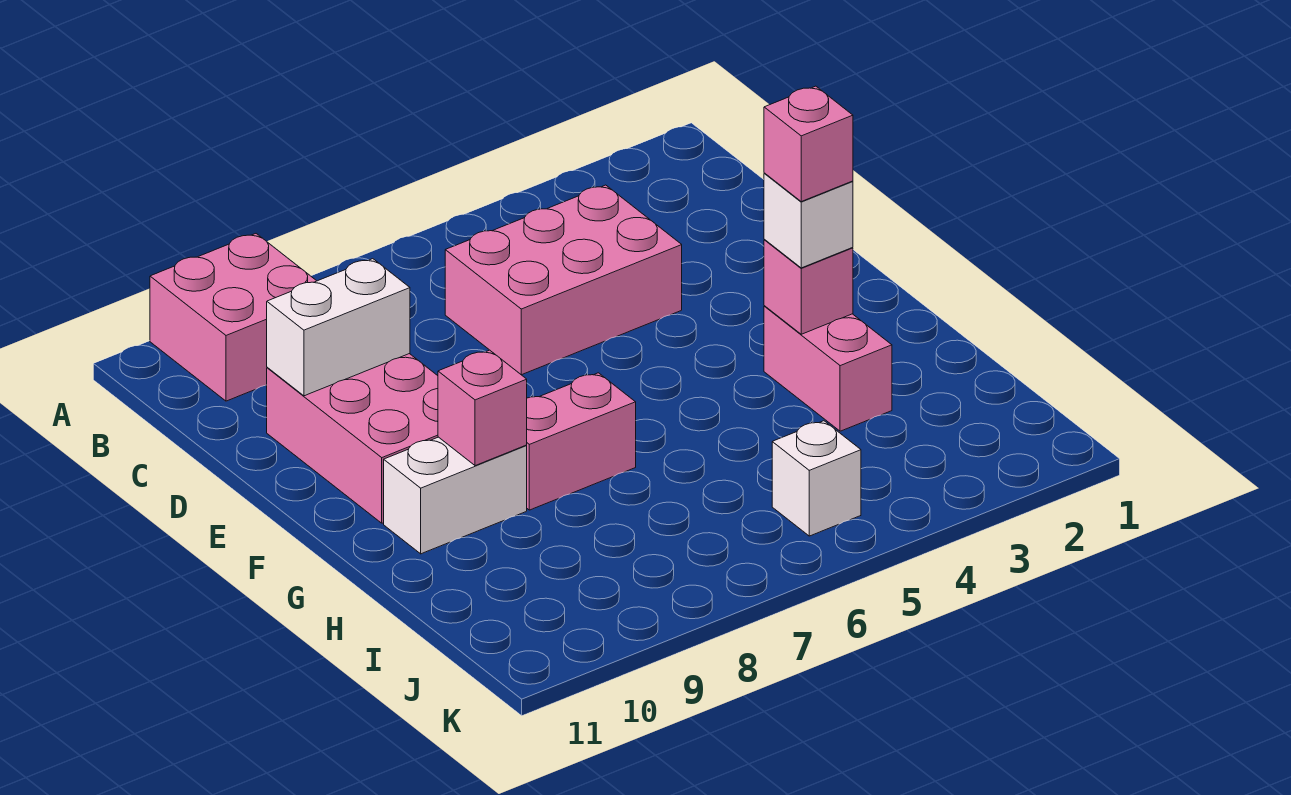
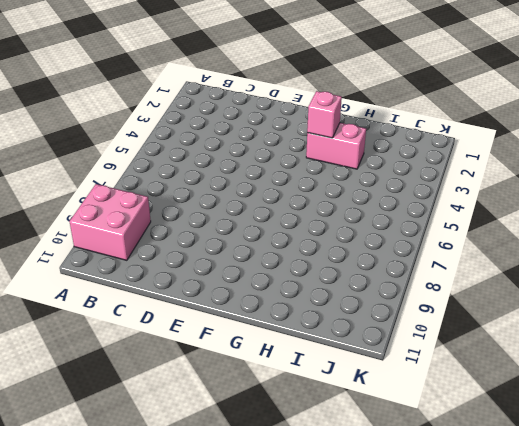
none -> pink brick C4:D6 level 1
none -> pink brick D9:F10 level 1
none -> pink brick G7:G8 level 1

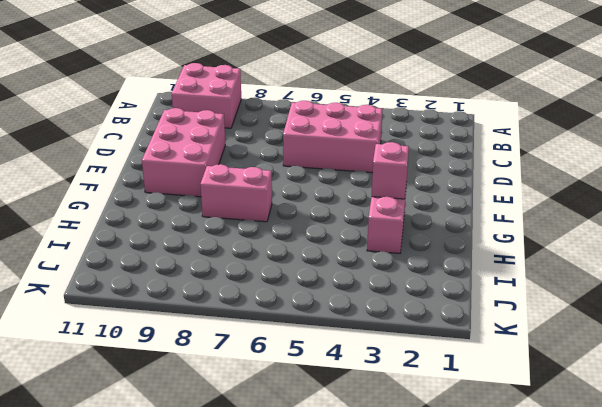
none -> white brick G9:G10 level 1
none -> white brick J5 level 1
none -> white brick D9:D10 level 2

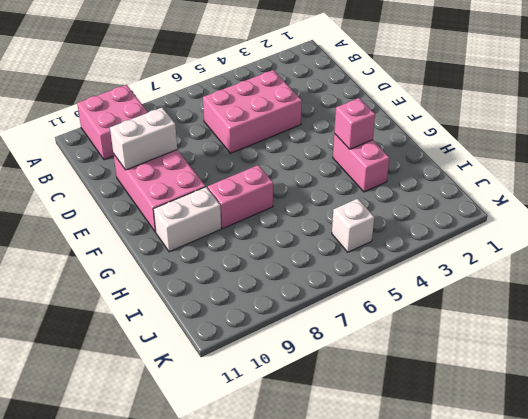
none -> pink brick G9 level 2
none -> white brick G3 level 3
none -> pink brick G3 level 4

